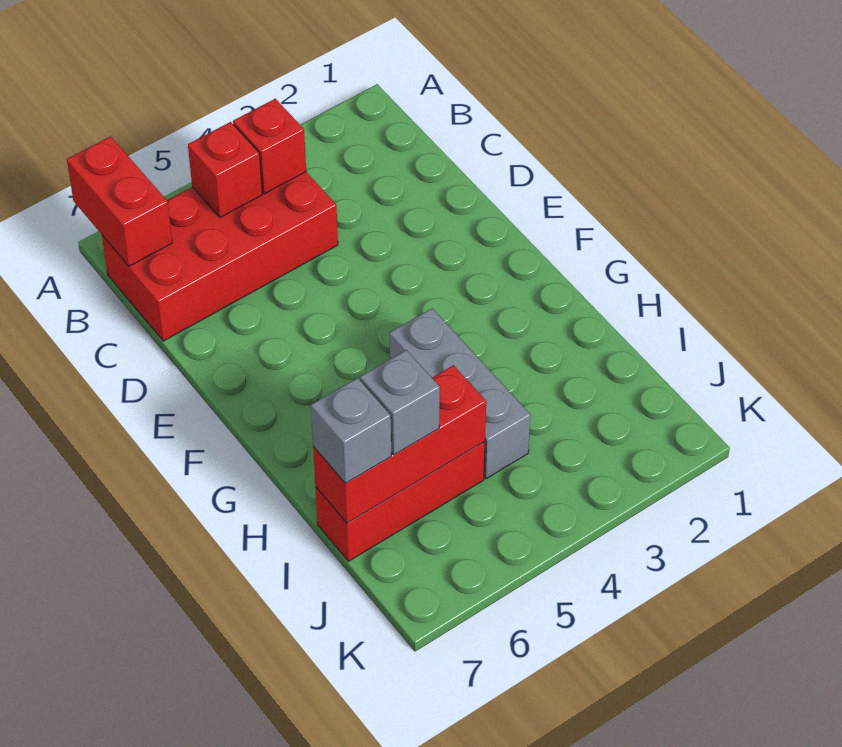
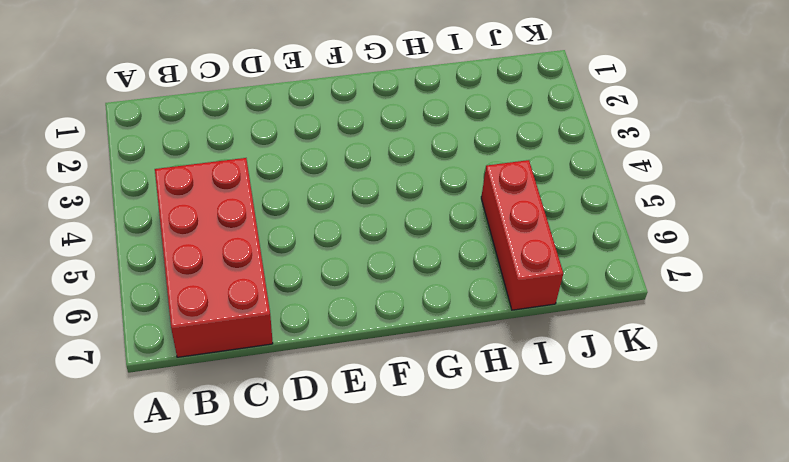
none -> grey brick G4:I4 level 1
none -> red brick A7:B7 level 2

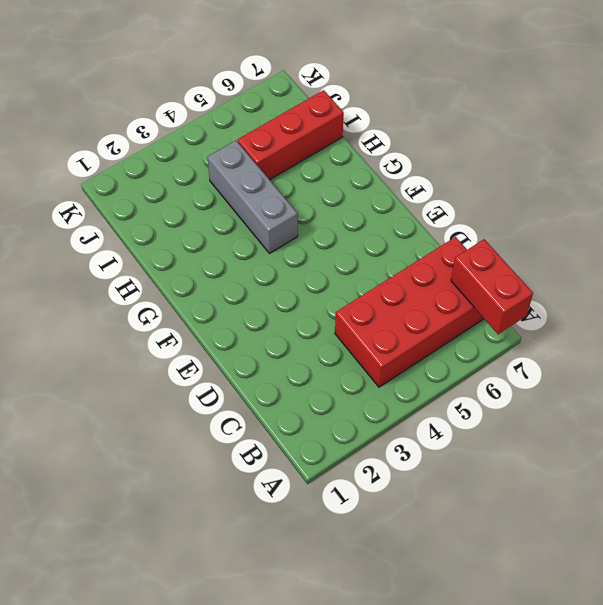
none -> red brick B4 level 2
none -> red brick B5 level 2

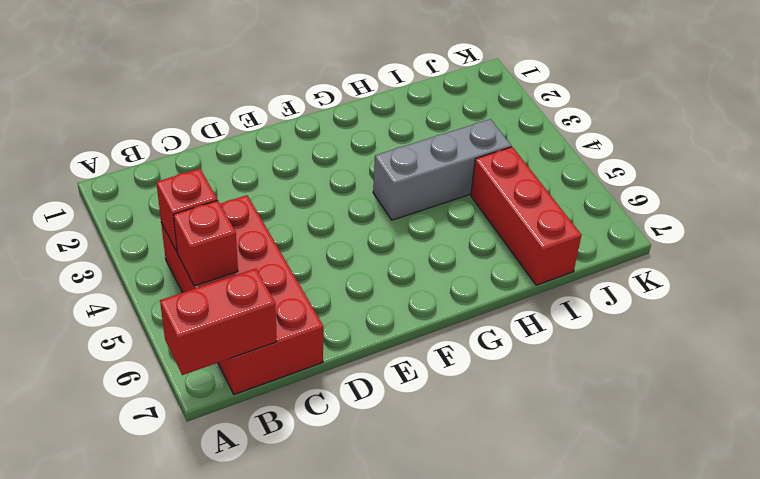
none -> red brick I5:I7 level 2
none -> grey brick I6 level 3

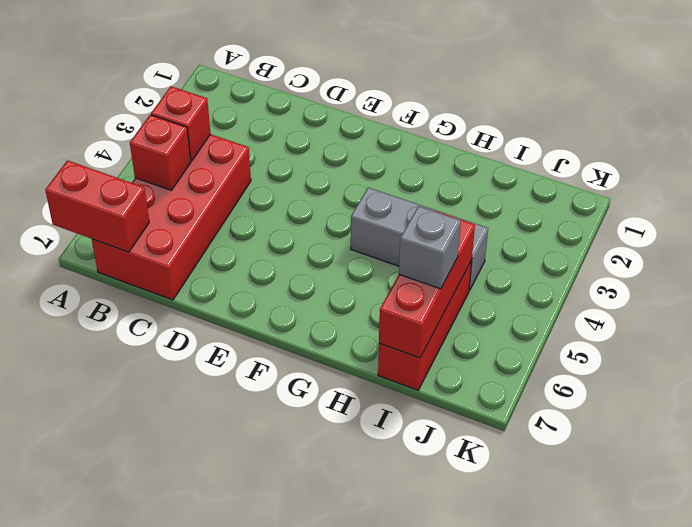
none -> grey brick I7 level 3

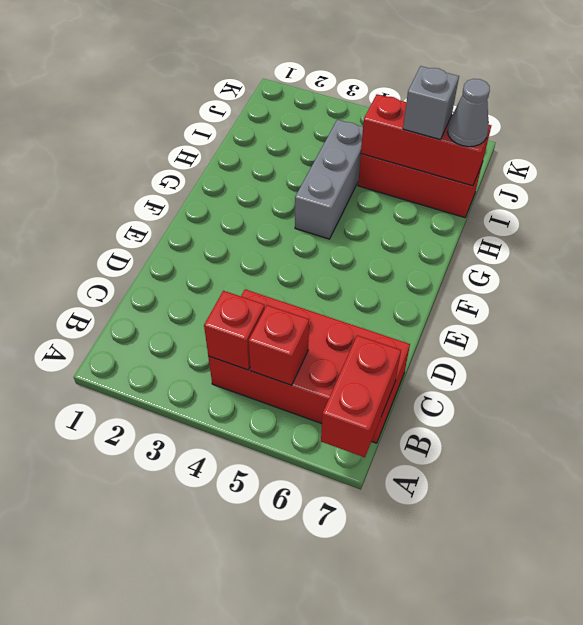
grey cone I7 level 3 -> grey brick I7 level 3

